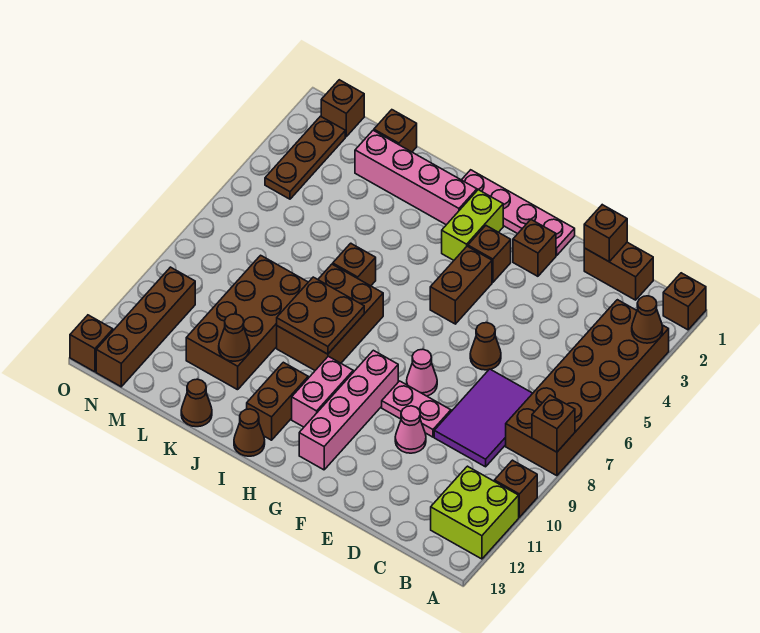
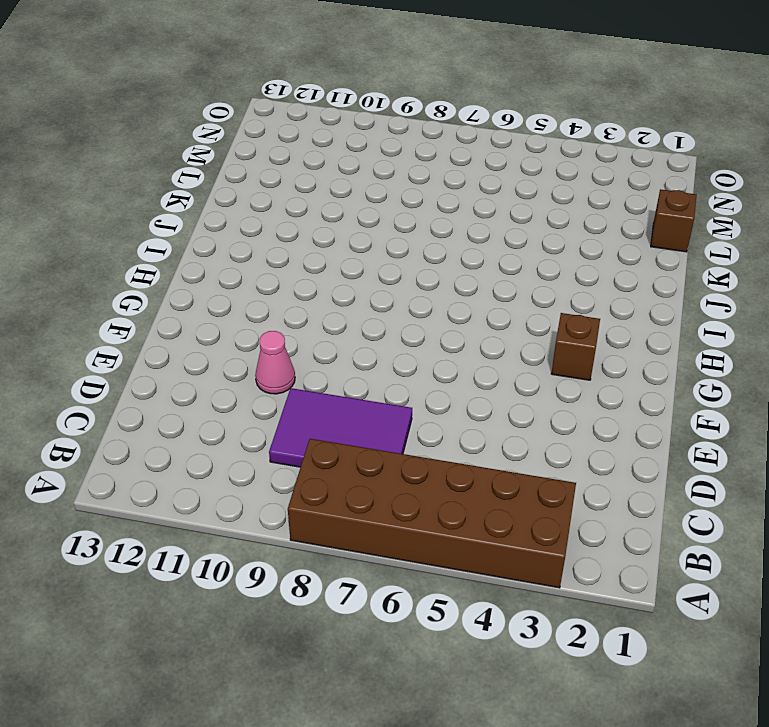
none -> brown brick A1 level 1
none -> brown brick A10 level 1
none -> lime brick A11:B12 level 1
none -> brown brick C1:D1 level 1

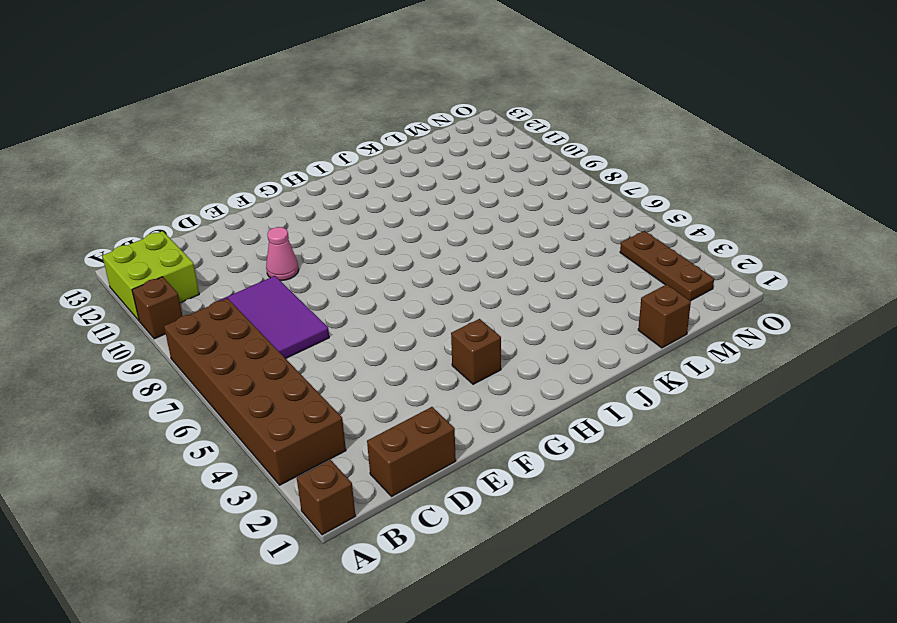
none -> brown cone E6 level 1
none -> pink plate E9:F9 level 1
none -> pink plate F1:I1 level 1
none -> brown brick F2 level 1

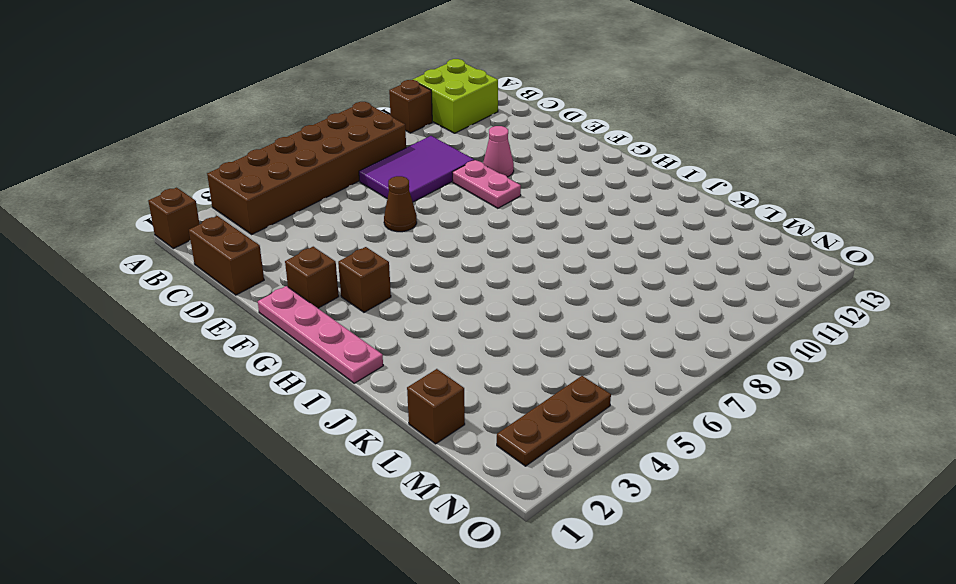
none -> pink cone F8 level 1
none -> brown brick G4:G5 level 1
none -> pink brick G9:G12 level 1
none -> lime brick H2:H3 level 1

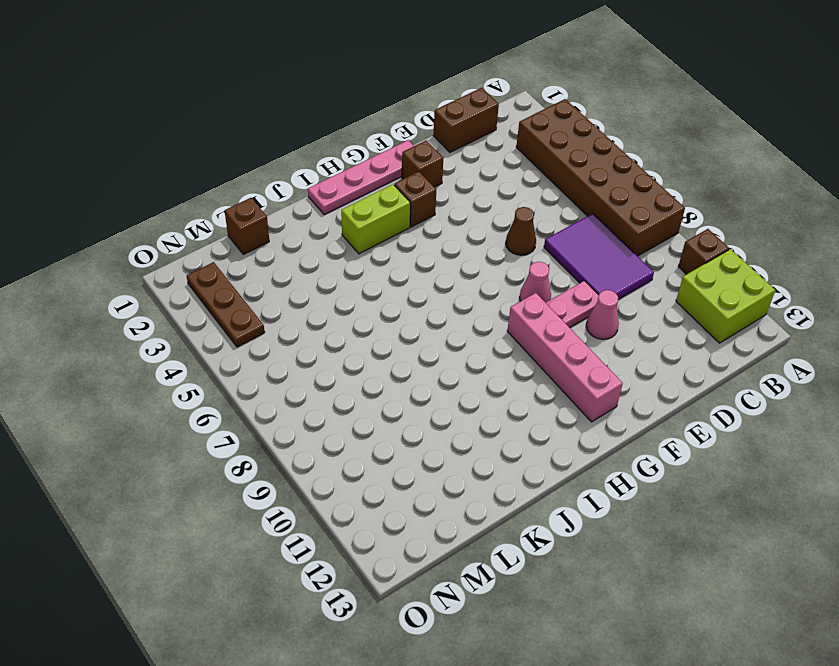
lime brick H3:I3 level 1 -> lime brick H2:H3 level 1
none -> brown brick A1 level 1
none -> brown brick G4:G5 level 1
none -> pink brick H10:H11 level 1
none -> pink brick I2:L2 level 1

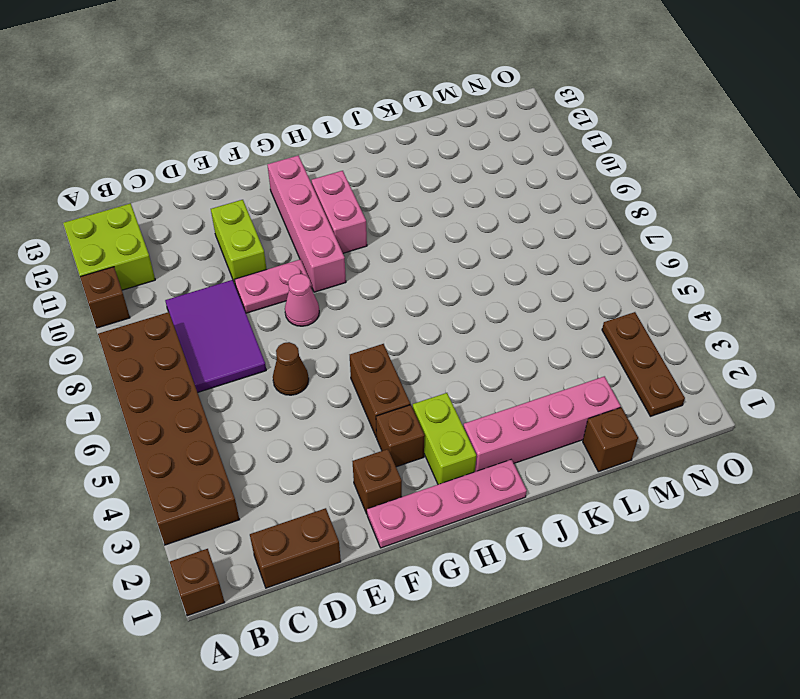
lime brick E10:E11 level 1 -> pink cone E10 level 1
none -> brown brick I7:J9 level 1
none -> brown brick I11:I12 level 1
none -> brown cone I13 level 1
none -> brown brick J6 level 1

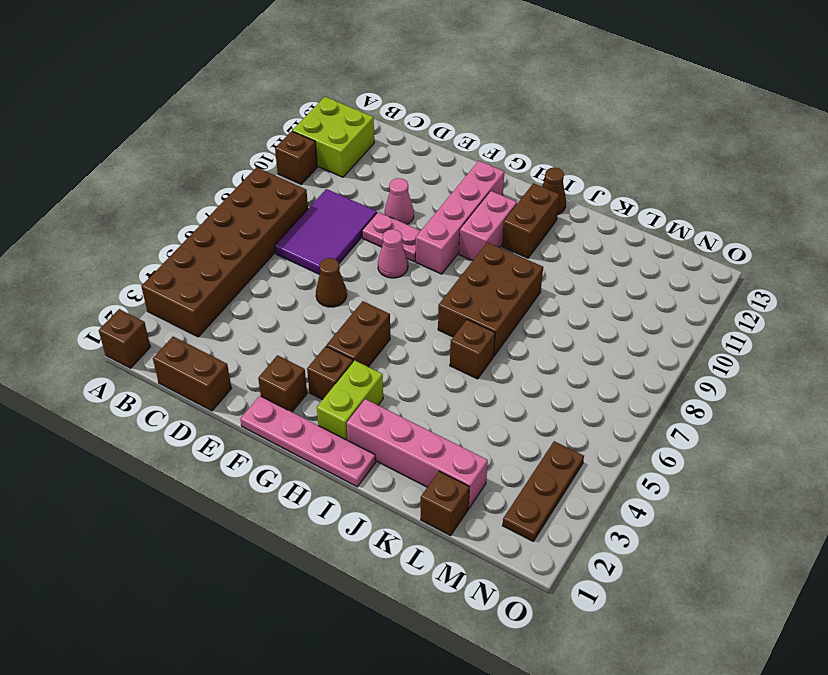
none -> brown brick K8:L11 level 1
none -> brown cone K13 level 1
none -> brown brick N1 level 1
none -> brown brick N10:N13 level 1

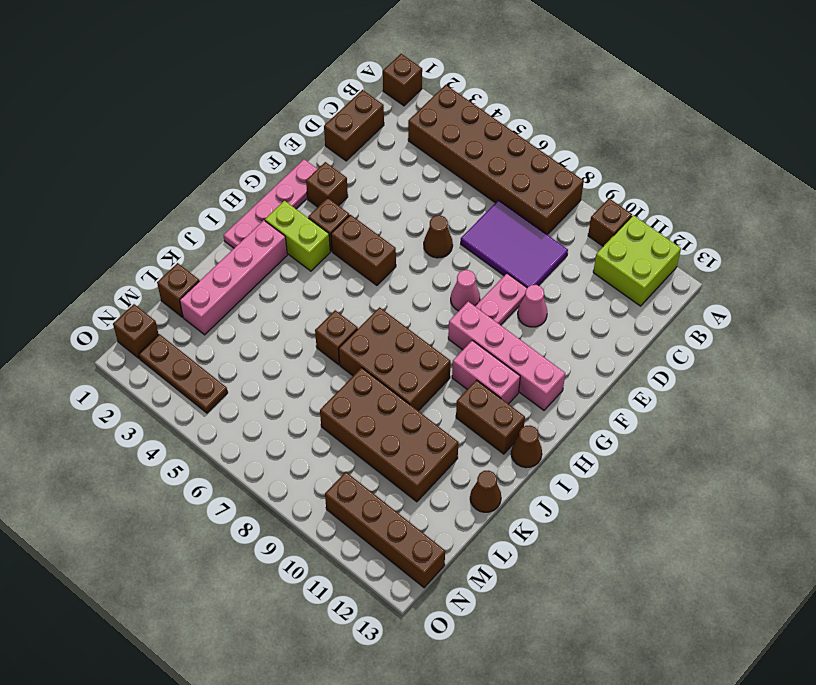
none -> brown brick O13 level 1
none -> brown cone A3 level 2
none -> brown brick A8 level 2
none -> brown brick D1 level 2

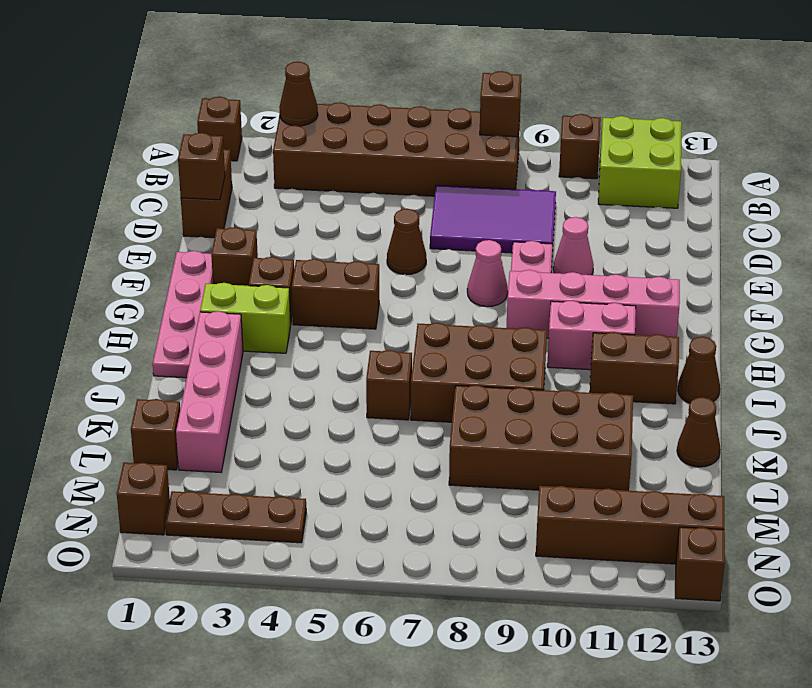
none -> brown plate I8:J9 level 2
none -> brown cone K11 level 2

